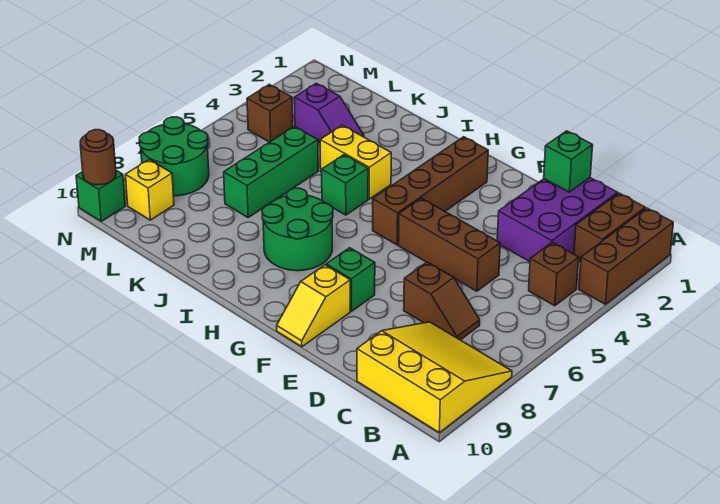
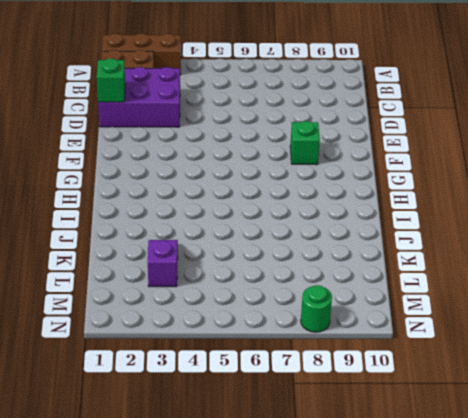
green round brick N8 level 1 -> green round brick M7:N8 level 1
none -> yellow slope A8:C10 level 1 top 10
none -> brown brick B4 level 1
none -> brown slope C7:D7 level 1 top D

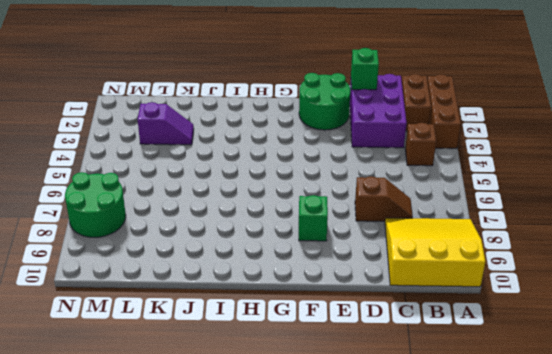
green round brick E1:F2 level 1 -> green round brick H7:I8 level 1
none -> brown brick D5:F5 level 1
none -> yellow slope F9:F10 level 1 top 9
none -> brown brick G2:G5 level 1

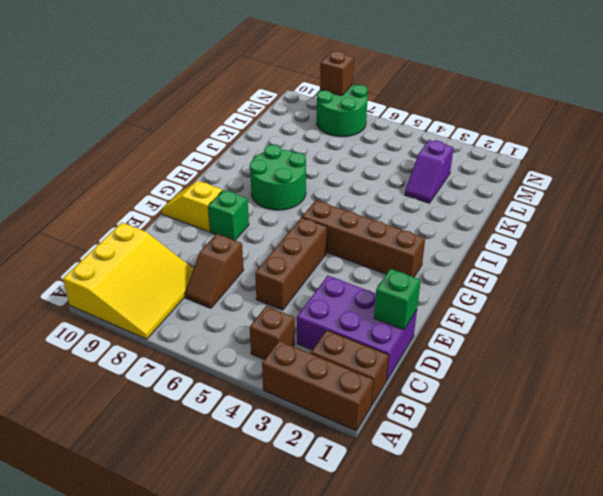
brown brick N8 level 2 -> brown brick M4 level 1
none -> yellow brick I4:J4 level 1
none -> green brick I5 level 1
none -> green brick K5:K7 level 1

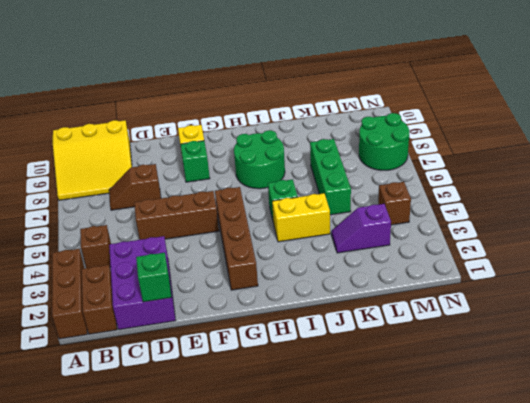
none -> yellow brick M9 level 1
none -> green brick N10 level 1
none -> brown round brick N10 level 2

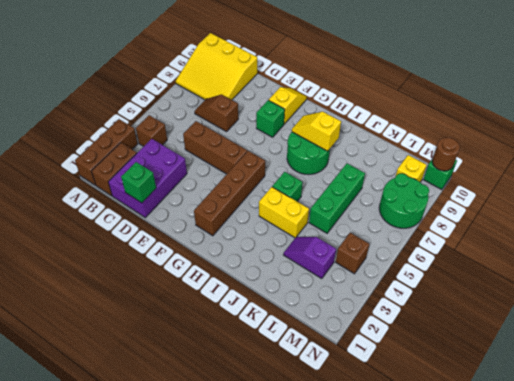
yellow slope H8:I8 level 2 top I -> none

